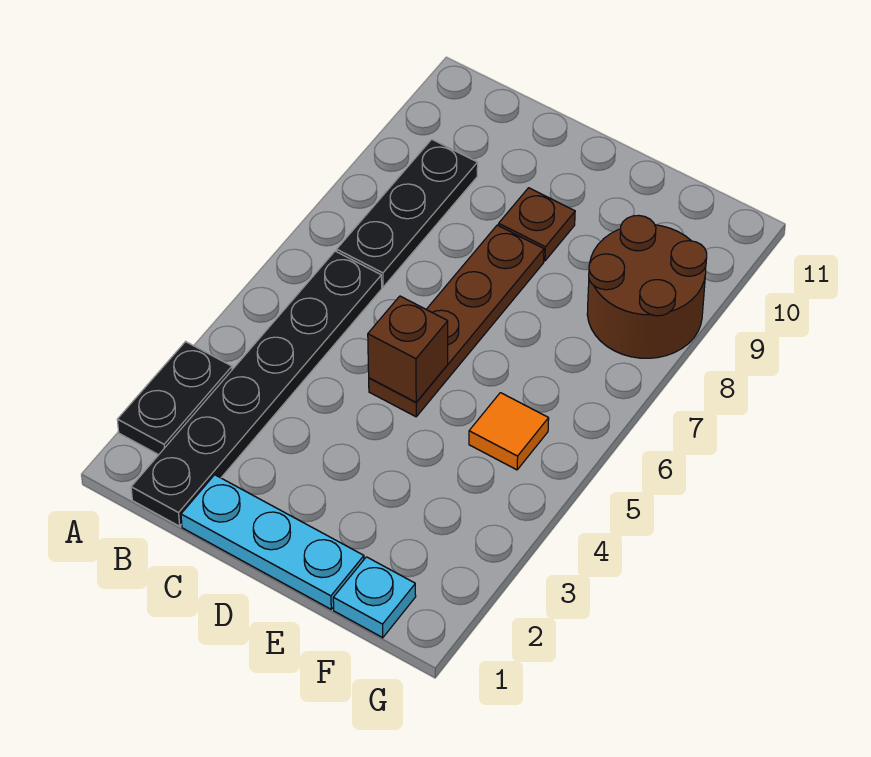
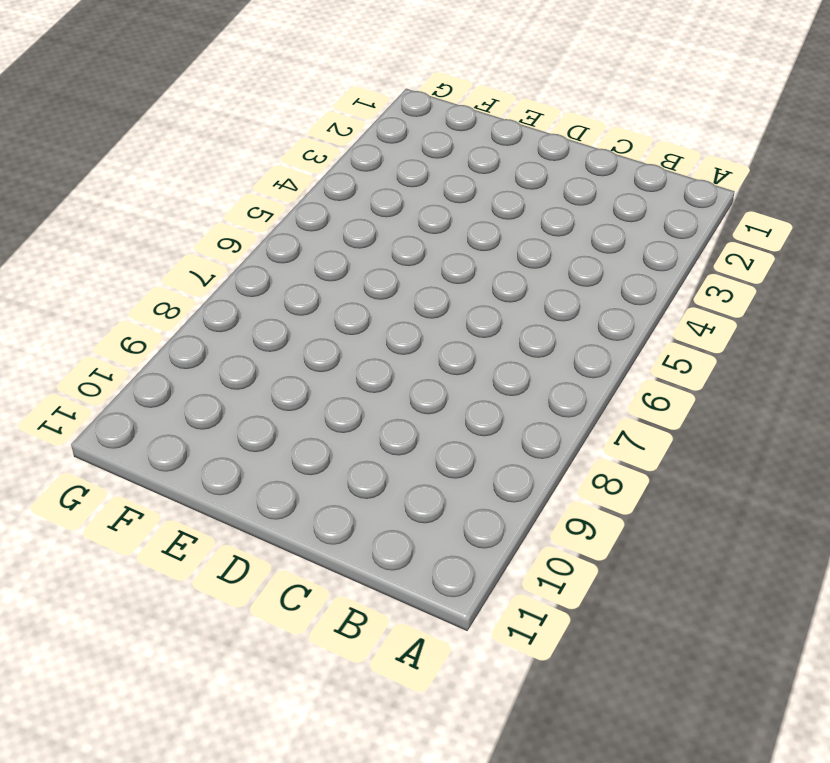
none -> black plate A2:A3 level 1
none -> black plate B1:B6 level 1

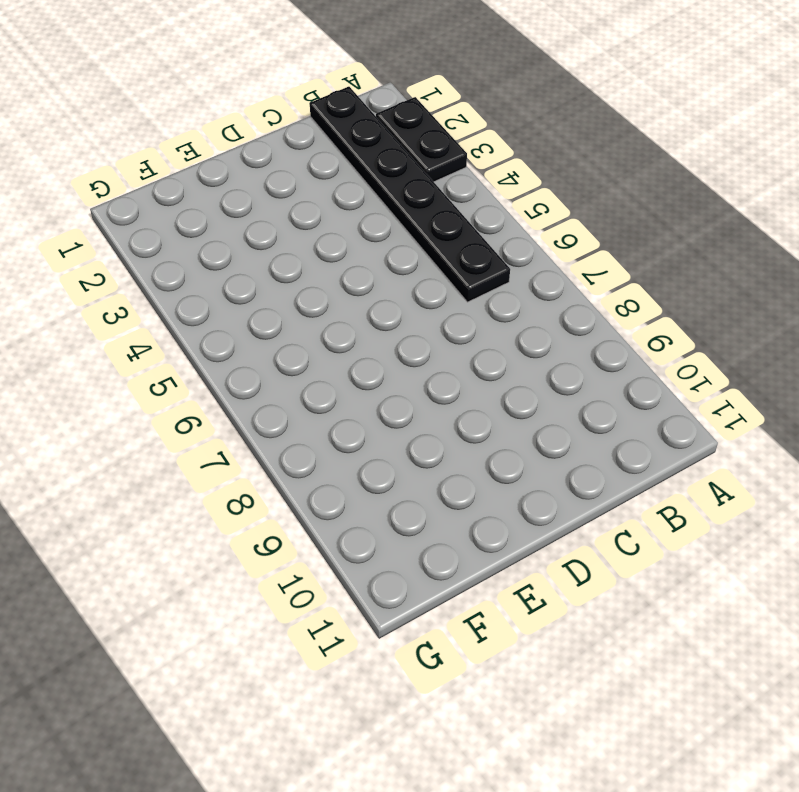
none -> black plate B7:B9 level 1
none -> cyan plate C1:E1 level 1

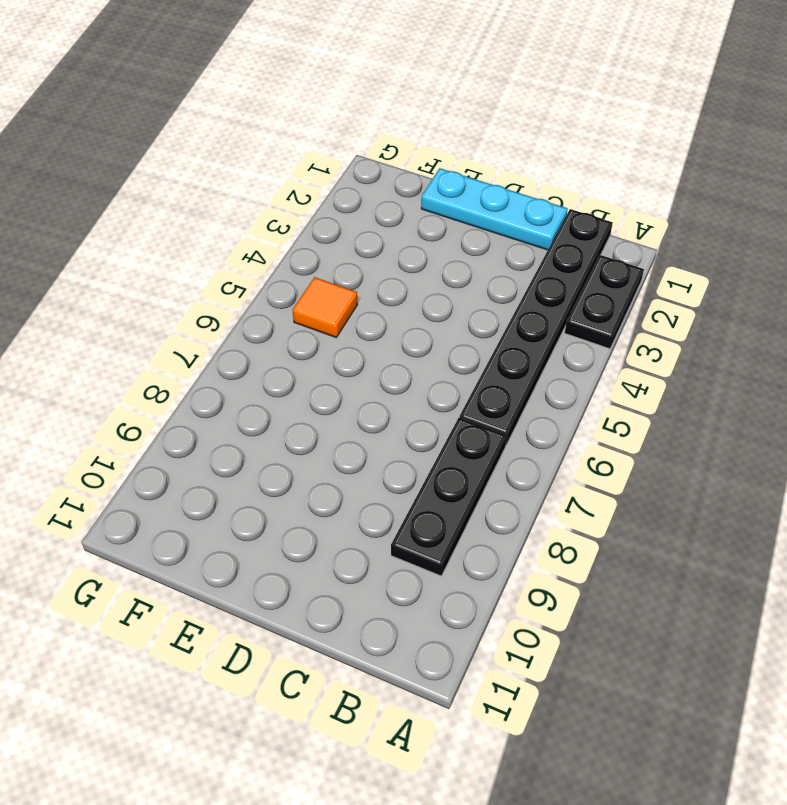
none -> brown plate D5:D8 level 1
none -> brown plate D9 level 1

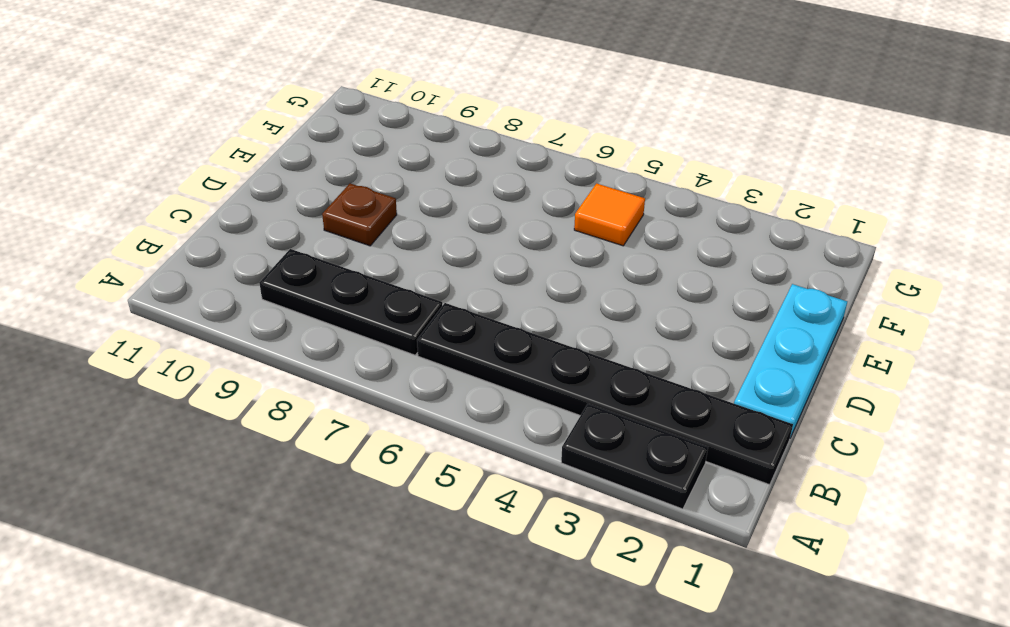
none -> brown plate D5:D8 level 1
none -> cyan plate F1 level 1

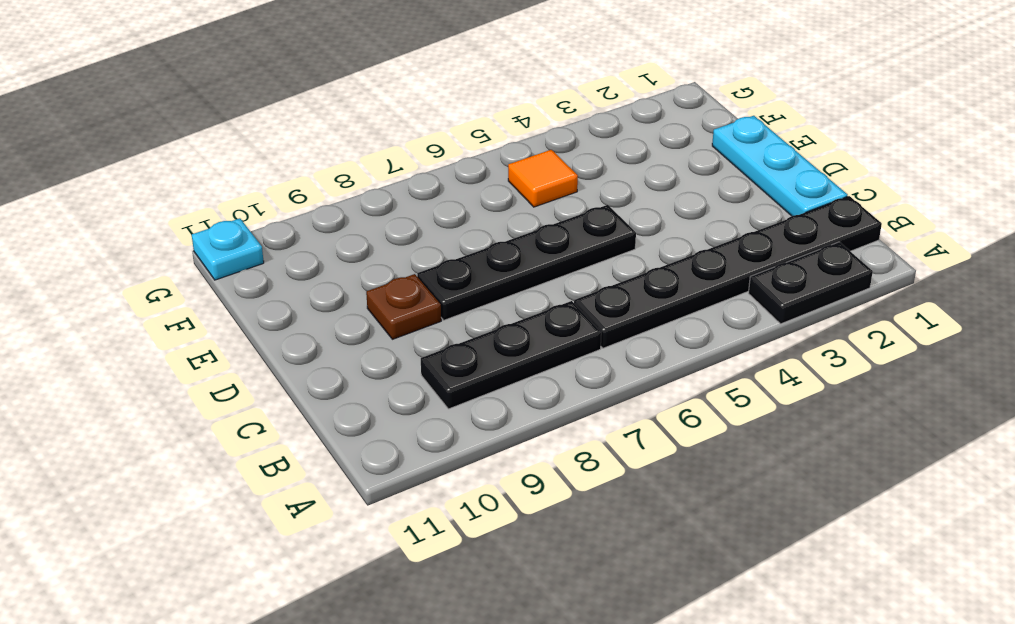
black plate D5:D8 level 1 -> brown plate D5:D8 level 1
cyan plate G11 level 1 -> cyan plate F1 level 1
none -> brown round brick F8:G9 level 1
none -> brown brick D5 level 2

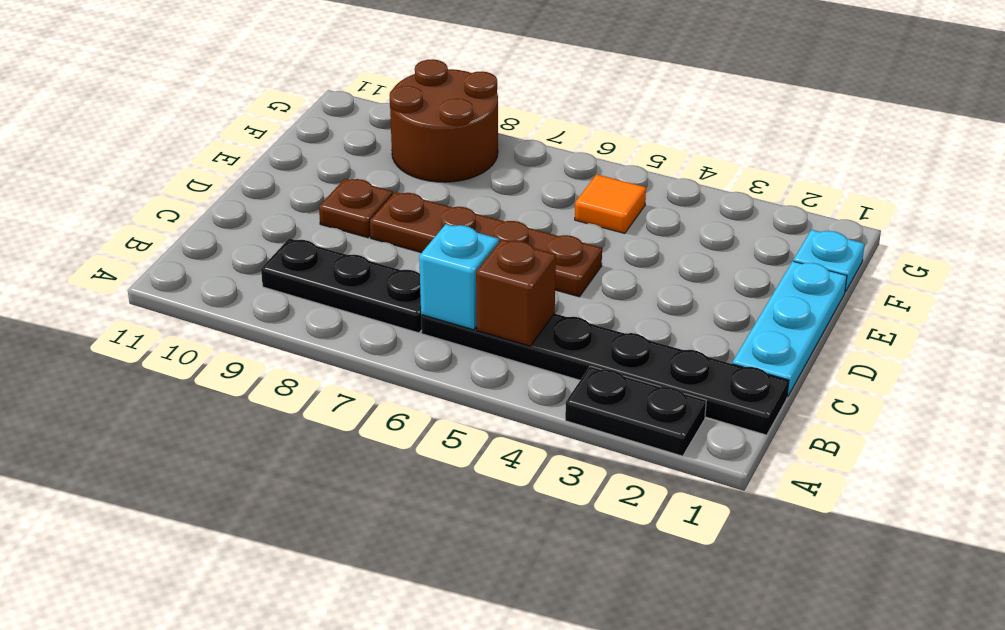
brown brick B5 level 2 -> brown brick D5 level 2
cyan brick B6 level 2 -> none

